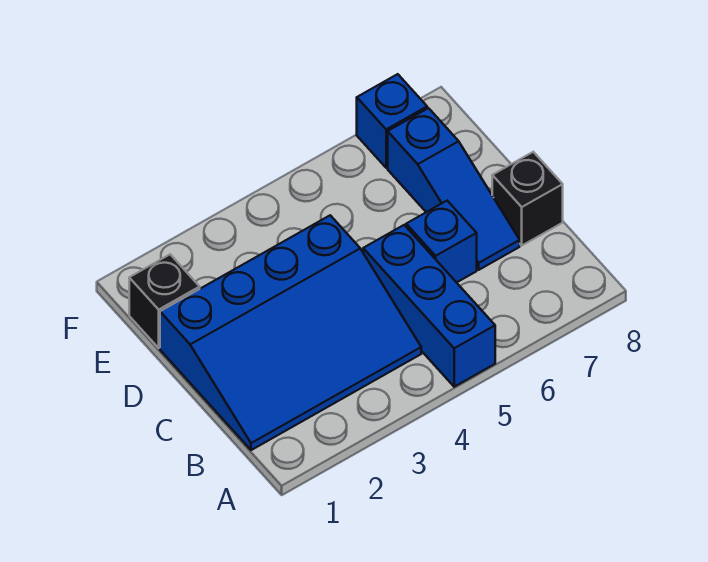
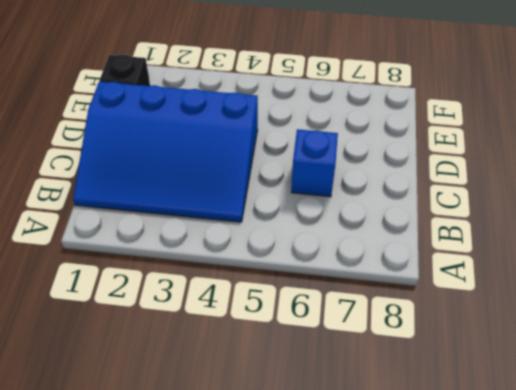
none -> blue brick A5:C5 level 1
none -> blue slope C7:E7 level 1 top E

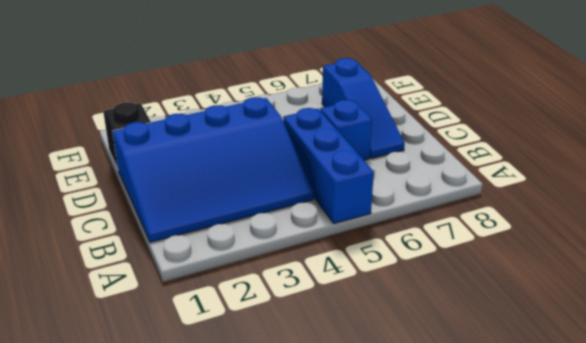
none -> black brick C8 level 1
none -> blue brick F7 level 1

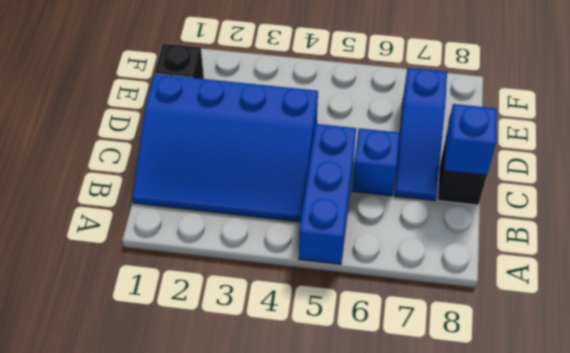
blue brick C8 level 2 -> blue brick F7 level 1

